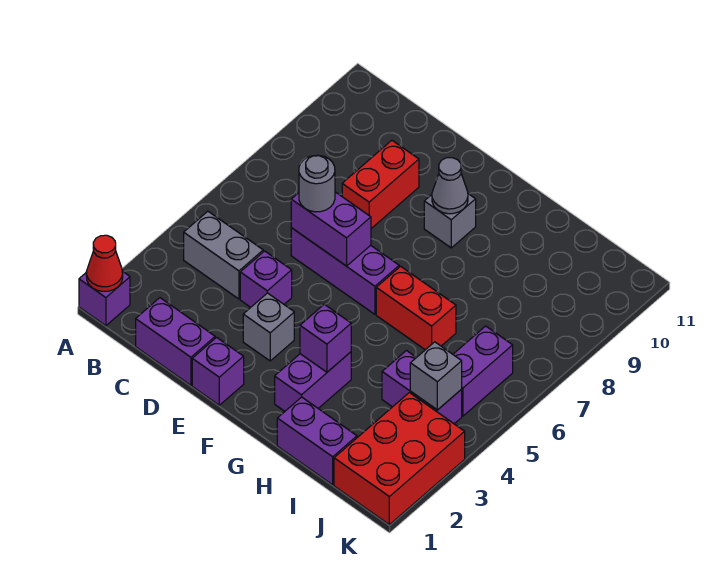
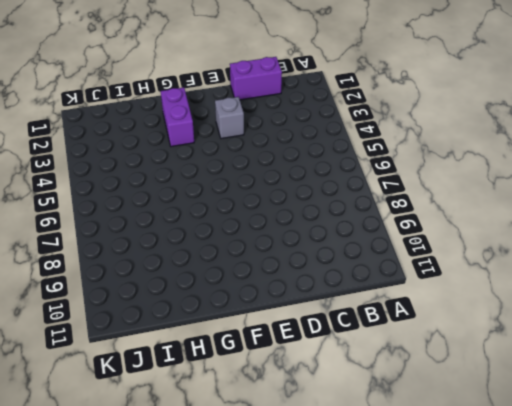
none -> purple brick A1 level 1
none -> grey brick B4:C4 level 1
none -> purple brick D4 level 1

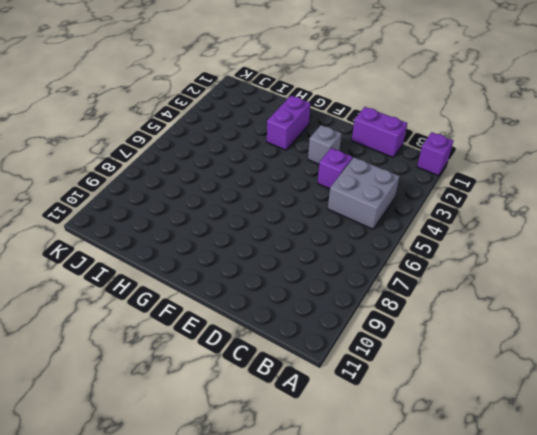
grey brick B4:C5 level 1 -> grey brick B4:C4 level 1
none -> purple brick D6:F6 level 1
none -> red brick D8:D9 level 1
none -> purple brick E1 level 1

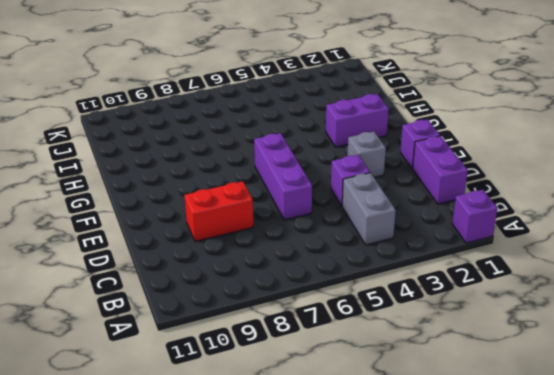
none -> grey brick F9 level 1
none -> red brick G6:H6 level 1
none -> purple brick H1:I1 level 1

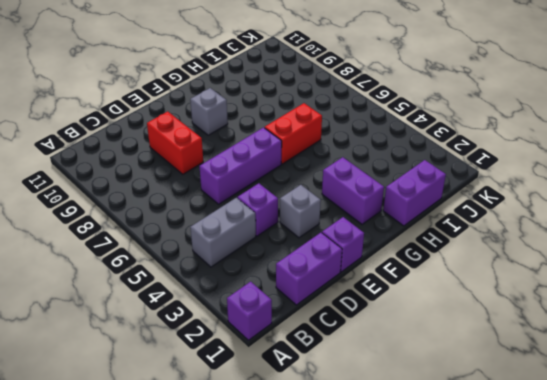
none -> purple brick I4:J4 level 1
none -> red brick J1:K3 level 1
none -> purple brick J5:J6 level 1

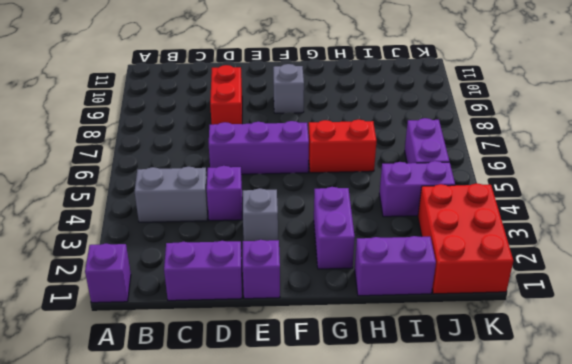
none -> red cone A1 level 2
none -> purple brick D6:E6 level 2
none -> grey cone F9 level 2

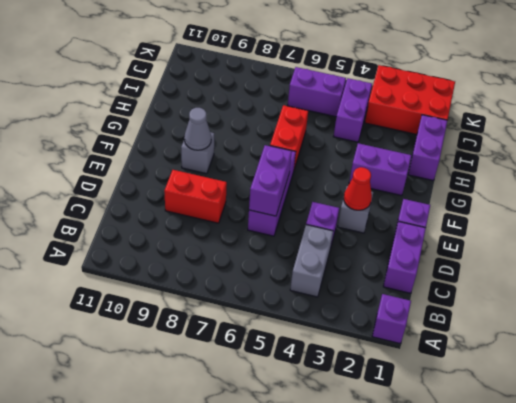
red cone E3 level 2 -> red cone A1 level 2
none -> purple brick G3 level 2
none -> grey brick J4 level 2
none -> grey round brick D6 level 3

